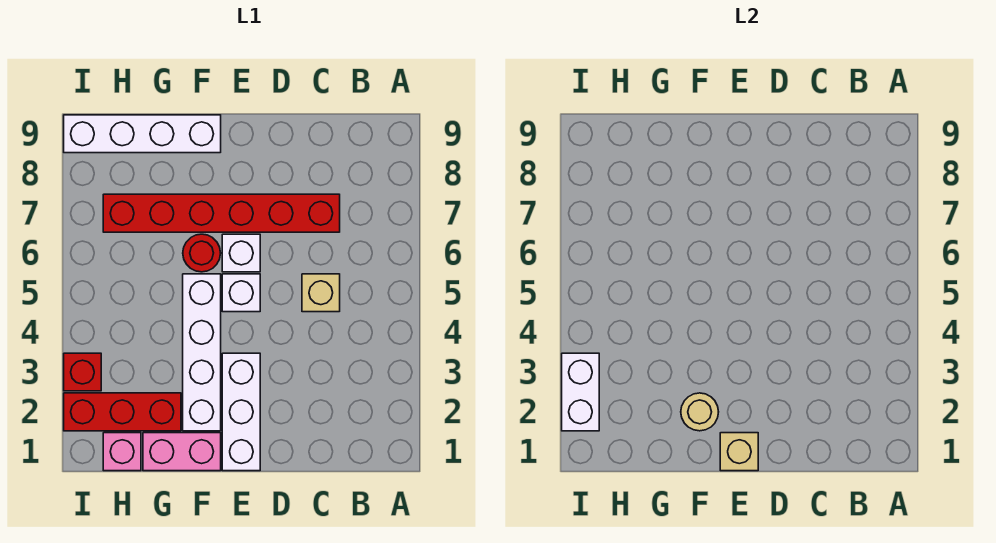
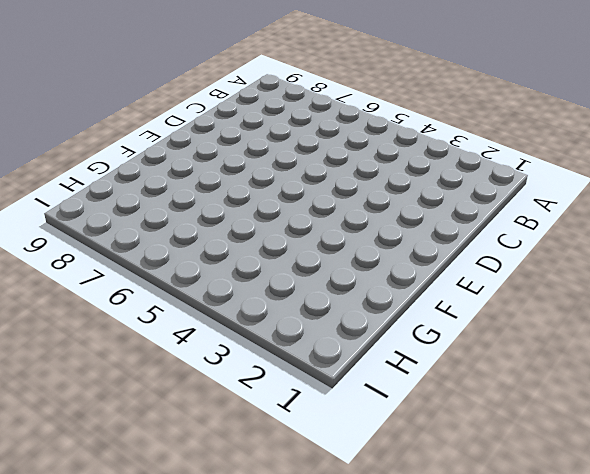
none -> tan brick C5 level 1
none -> red brick C7:H7 level 1
none -> white brick E1:E3 level 1

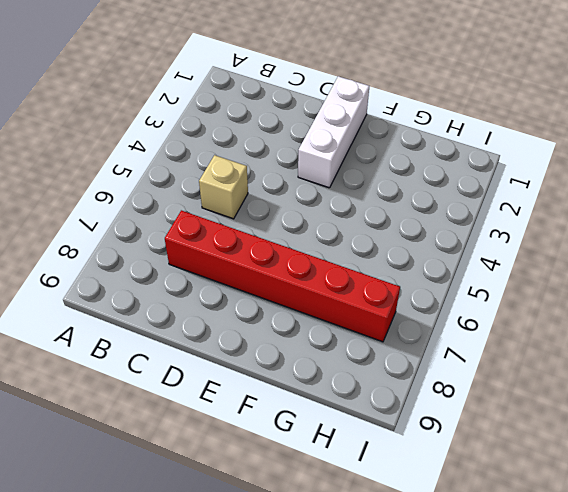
none -> white brick E5 level 1
none -> white brick E6 level 1
none -> pink brick F1:G1 level 1

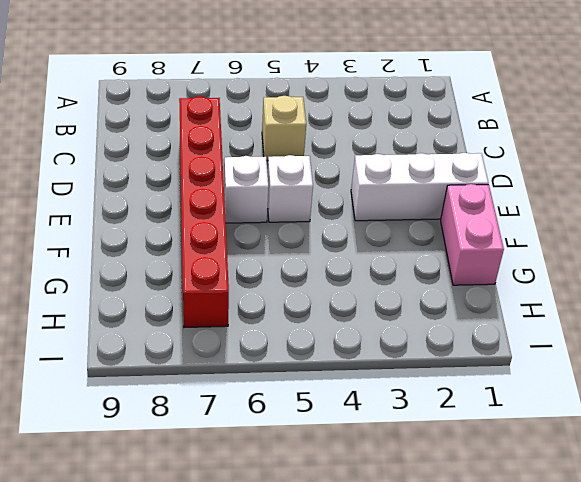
none -> white brick F2:F5 level 1
none -> red round brick F6 level 1
none -> white brick F9:I9 level 1

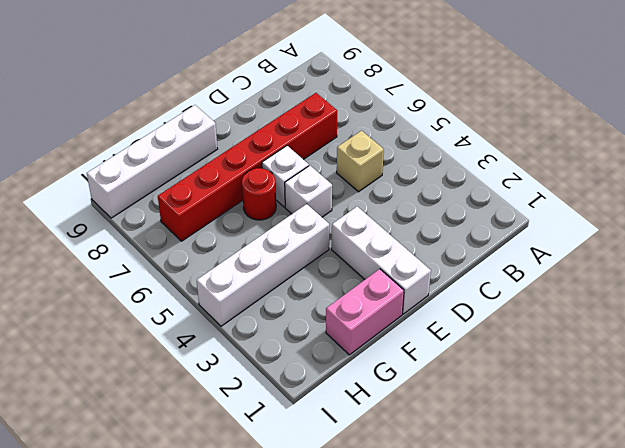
white brick F4:I4 level 1 -> white brick F2:F5 level 1
none -> red brick G2:I2 level 1
none -> pink brick H1 level 1
none -> red brick I3 level 1

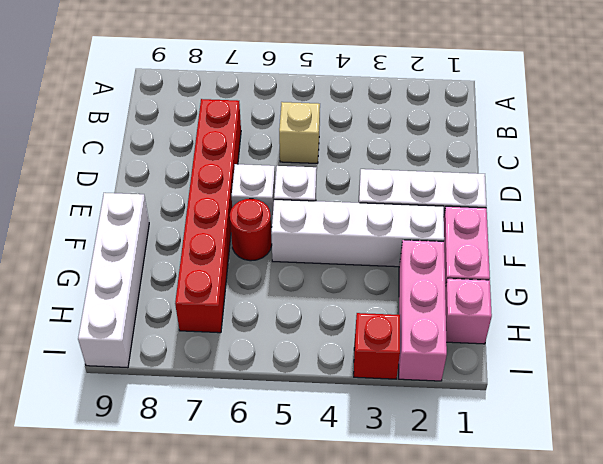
pink brick G2:I2 level 1 -> red brick G2:I2 level 1
none -> tan brick E1 level 2
none -> tan round brick F2 level 2
none -> white brick I2:I3 level 2

